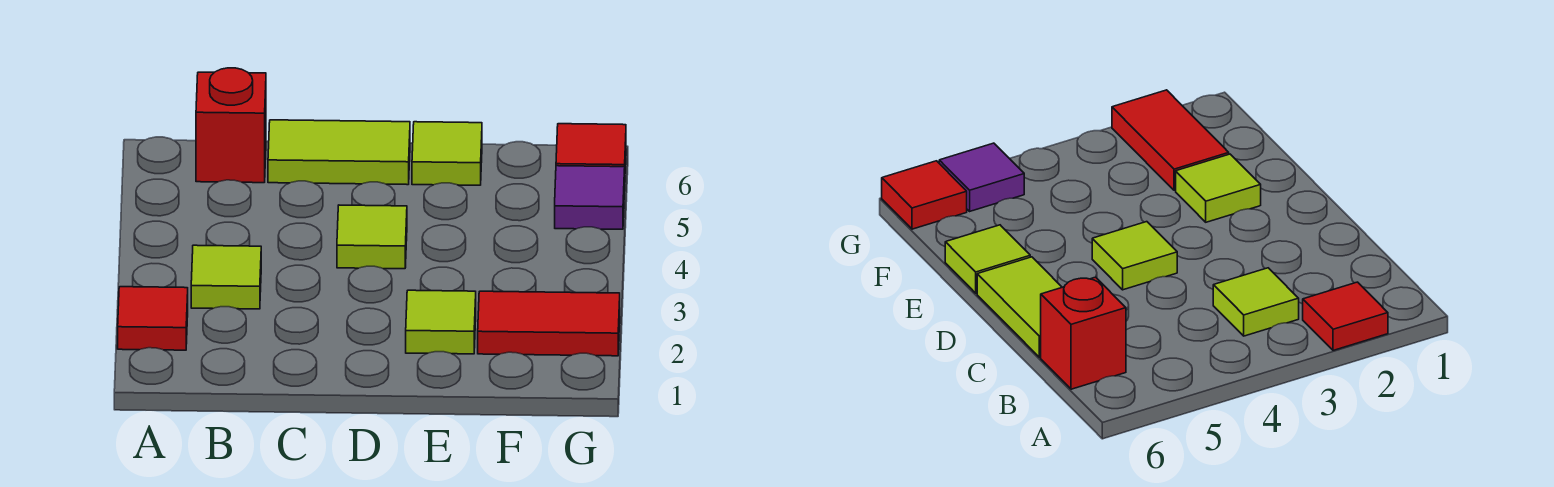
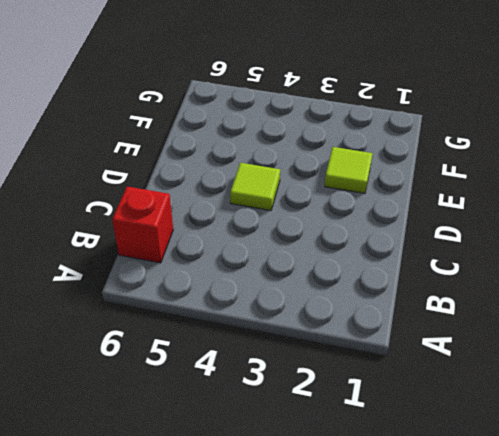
none -> red tile A2 level 1
none -> lime tile B3 level 1

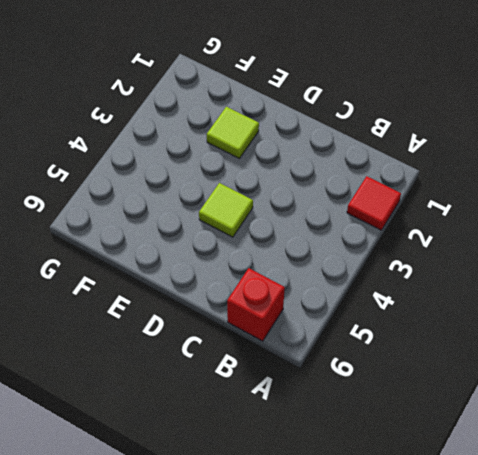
none -> lime tile B3 level 1
none -> lime tile C6:D6 level 1

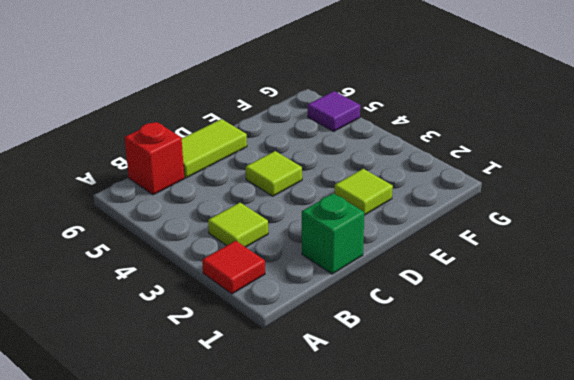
green brick C1 level 1 -> none
none -> lime tile E6 level 1
none -> red tile F2:G2 level 1

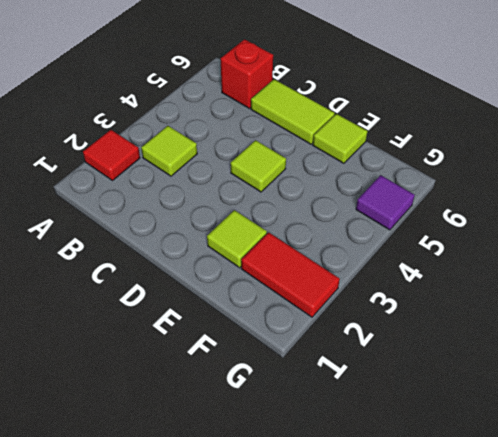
none -> red tile G6 level 1

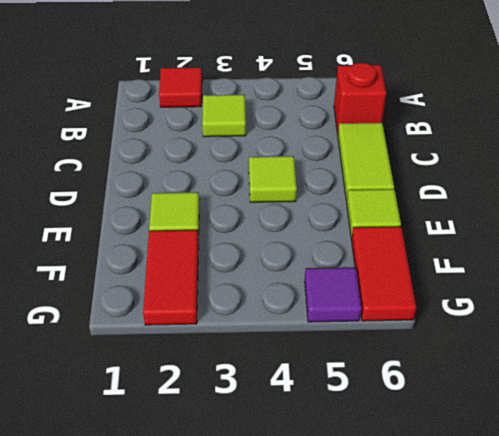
red tile F6:G6 level 1 -> red tile G6 level 1

